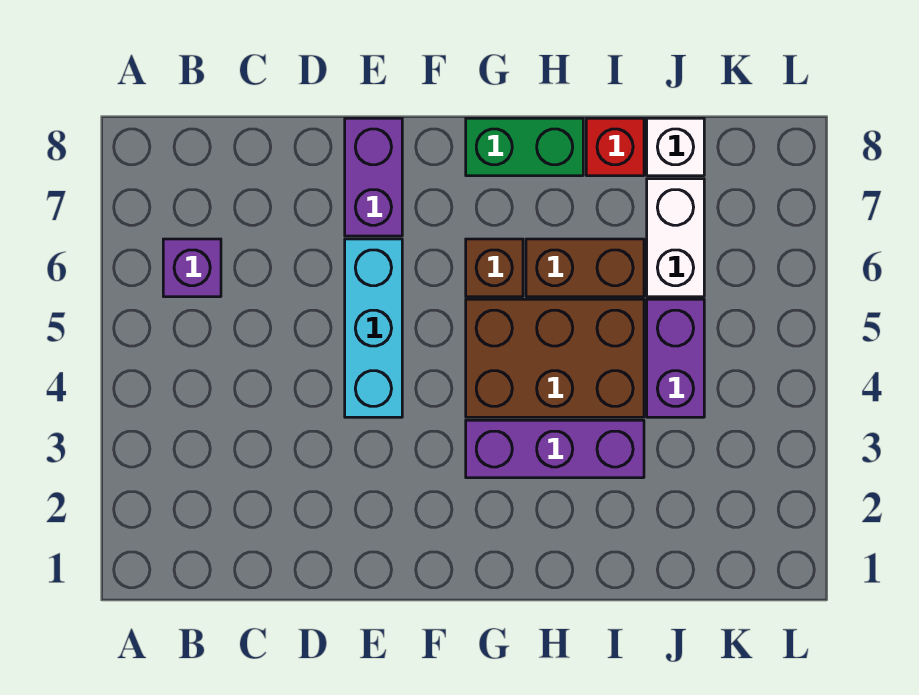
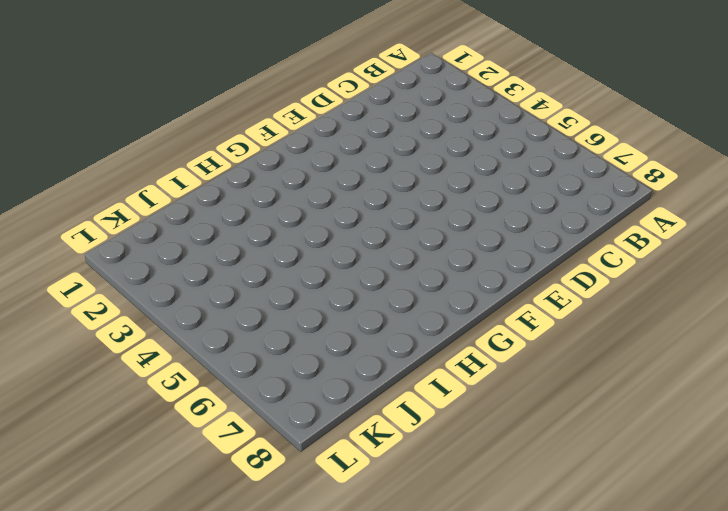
none -> purple brick B6 level 1
none -> cyan brick E4:E6 level 1
none -> purple brick E7:E8 level 1

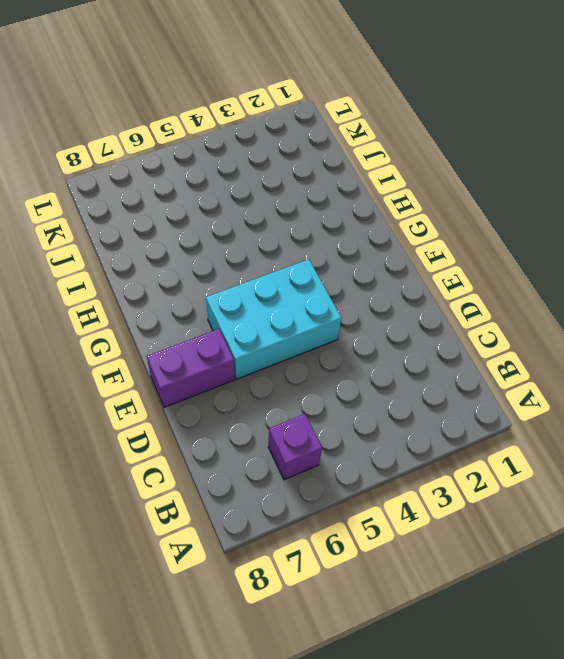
cyan brick E4:F6 level 1 -> cyan brick E4:E6 level 1
none -> purple brick G3:I3 level 1
none -> brown brick G4:I5 level 1
none -> brown brick G6 level 1

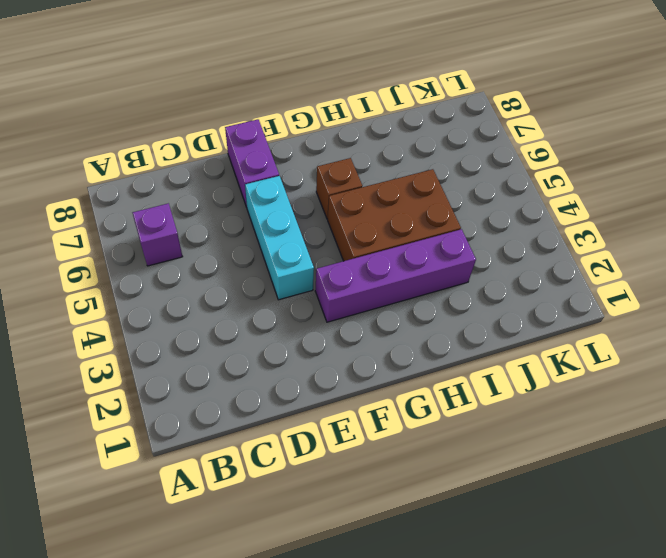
purple brick F3:I3 level 1 -> purple brick G3:I3 level 1
none -> green brick G8:H8 level 1
none -> brown brick H6:I6 level 1
none -> red brick I8 level 1

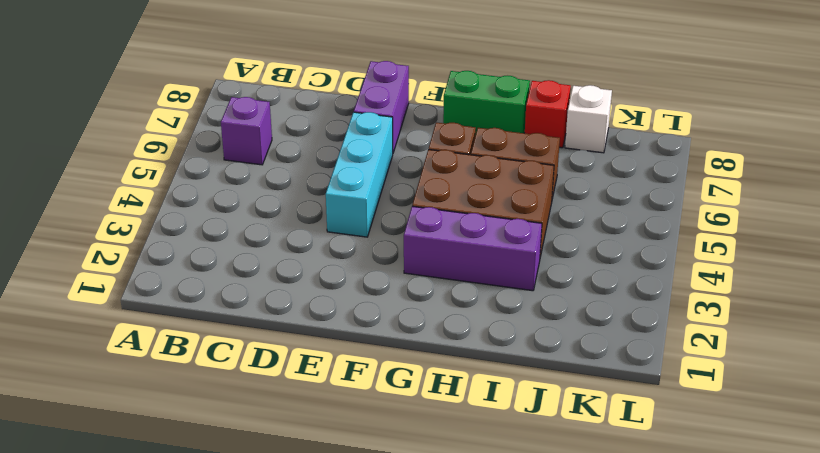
none -> purple brick J4:J5 level 1
none -> white brick J6:J7 level 1

